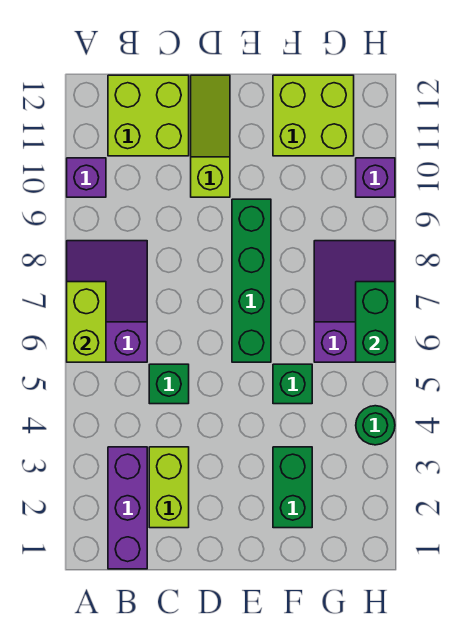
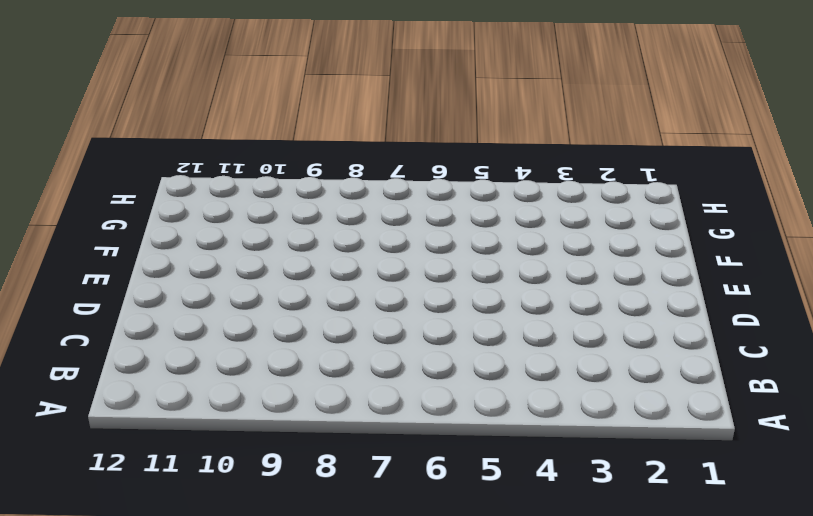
none -> purple slope A6:B8 level 1 top 6
none -> purple brick A10 level 1
none -> purple brick B1:B3 level 1

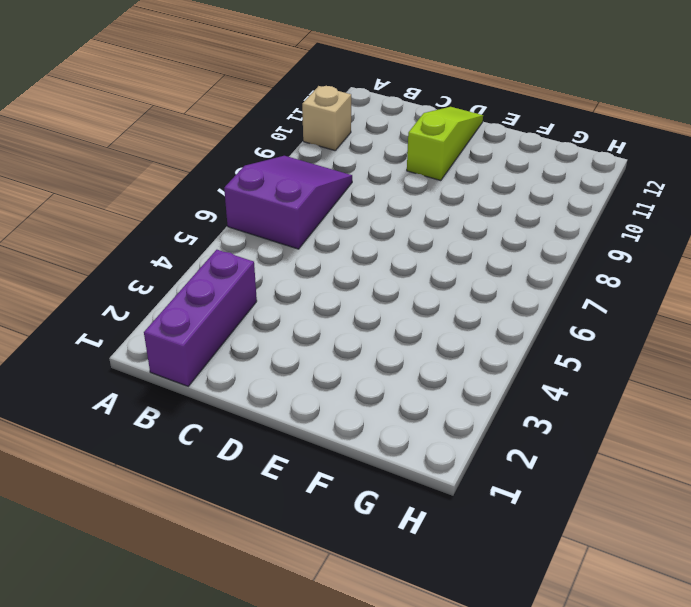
tan brick A10 level 1 -> purple brick A10 level 1
none -> lime brick B11:C12 level 1
none -> lime brick C2:C3 level 1
none -> green brick C5 level 1

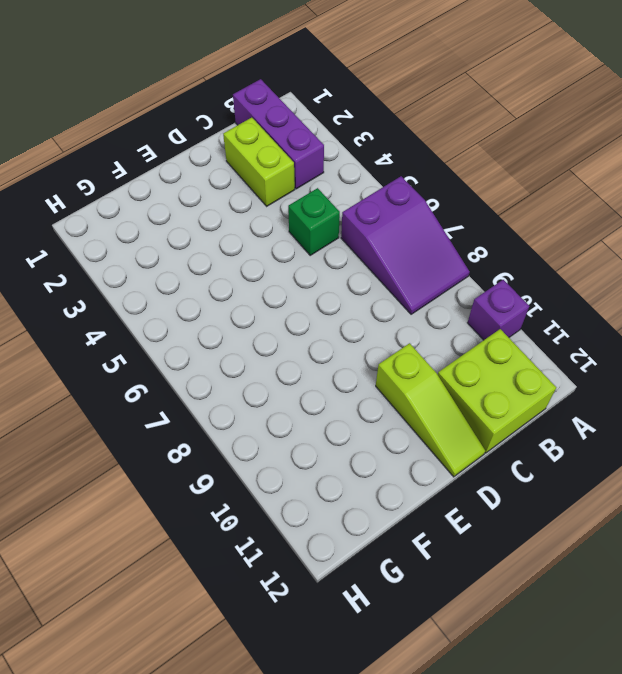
none -> green brick E6:E9 level 1
none -> green brick F2:F3 level 1
none -> green brick F5 level 1

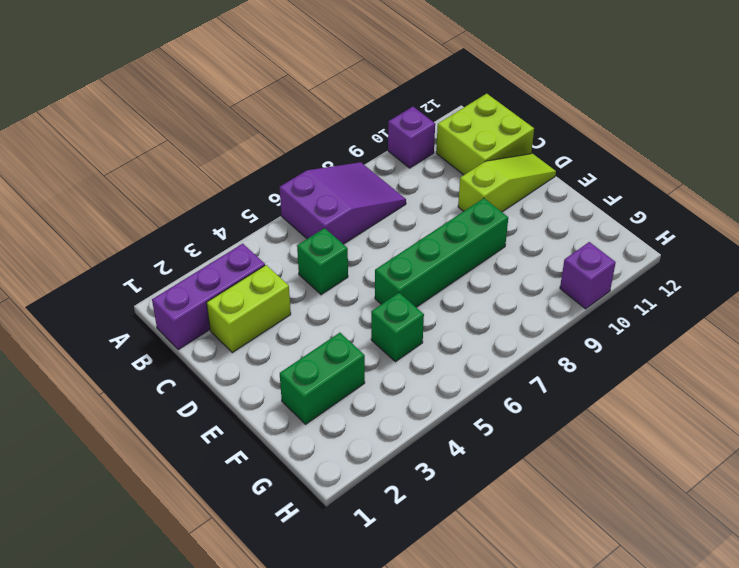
none -> lime brick F11:G12 level 1
none -> purple slope G6:H8 level 1 top 6
none -> green round brick H4 level 1

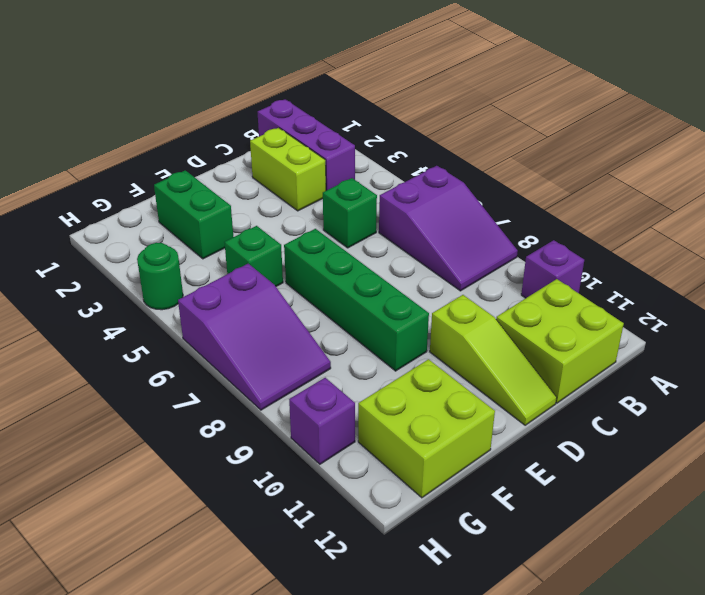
none -> lime brick A6:A7 level 2
none -> green brick H6:H7 level 2

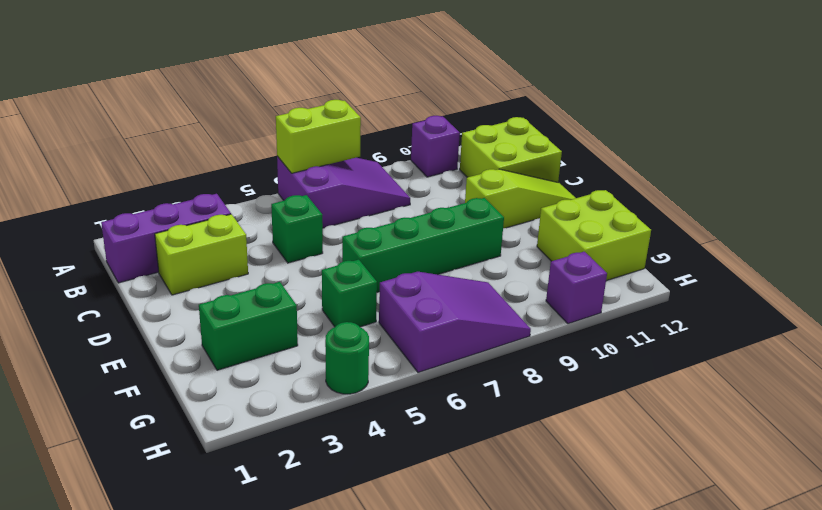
none -> green brick H6:H7 level 2

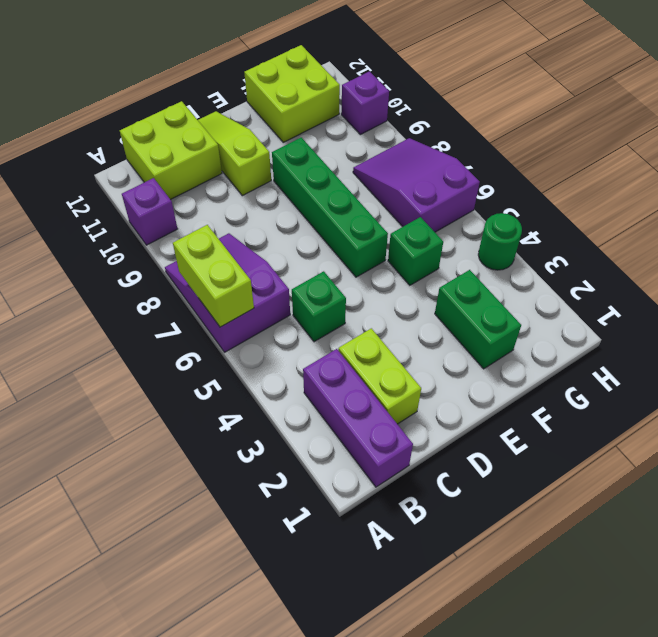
none -> green brick H6:H7 level 2

